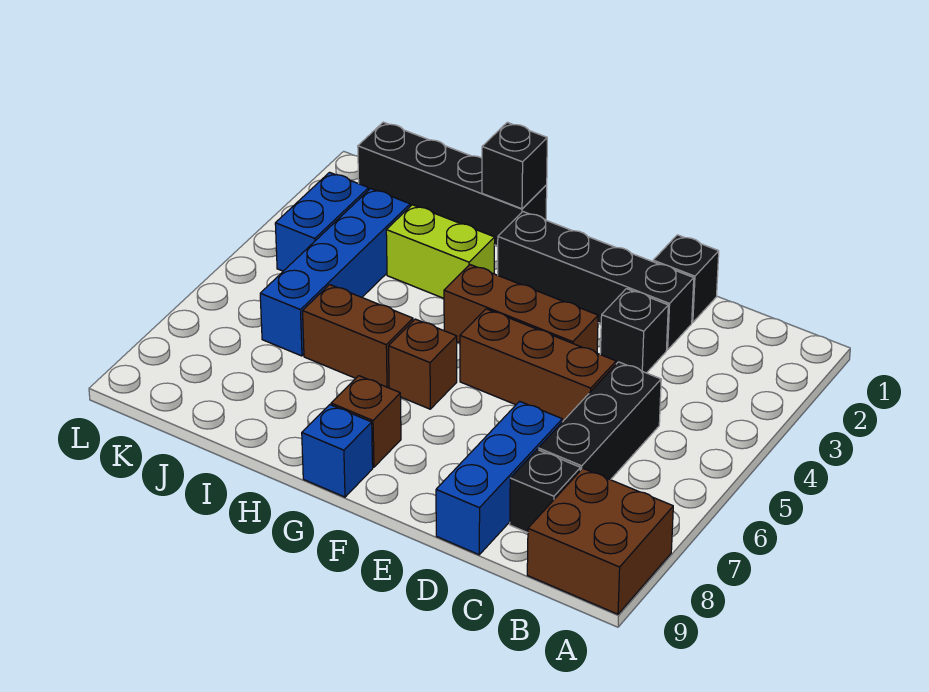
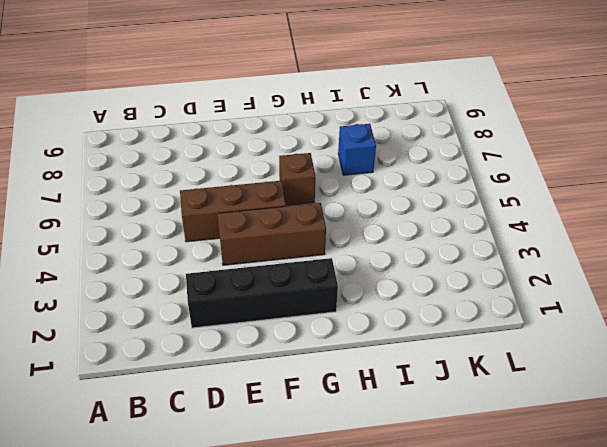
blue brick I7 level 1 -> blue brick G9 level 1
none -> brown brick A8:B9 level 1
none -> black brick C5:C7 level 1
none -> black brick C8 level 1

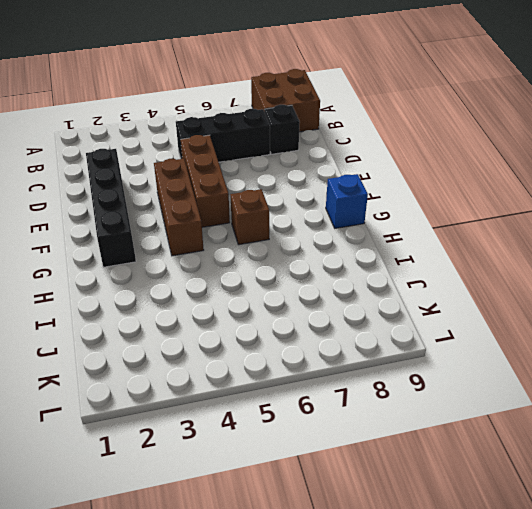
none -> black brick D1 level 1
none -> black brick D3 level 1
none -> blue brick D7:D9 level 1

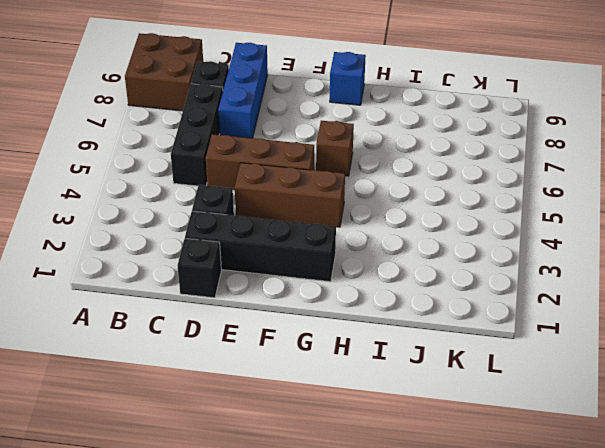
none -> brown brick G8 level 1
none -> black brick H1:K1 level 1
none -> lime brick H3:I3 level 1

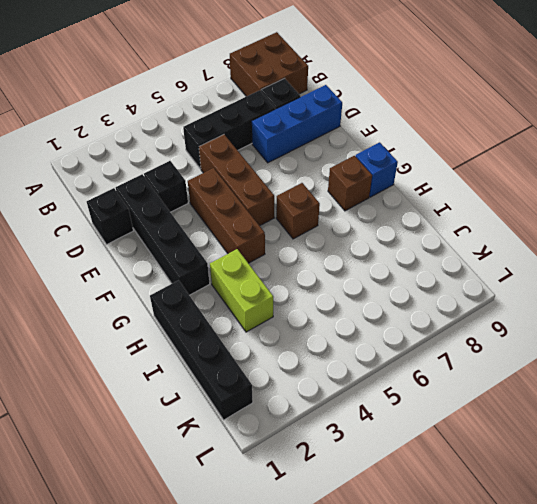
none -> brown brick H6:I6 level 1
none -> blue brick J3:J6 level 1
none -> blue brick K3:K4 level 1

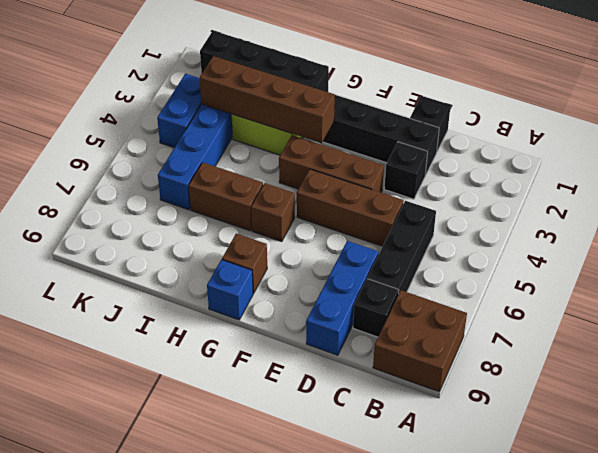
brown brick G3:J3 level 2 -> none
none -> black brick H1 level 2

